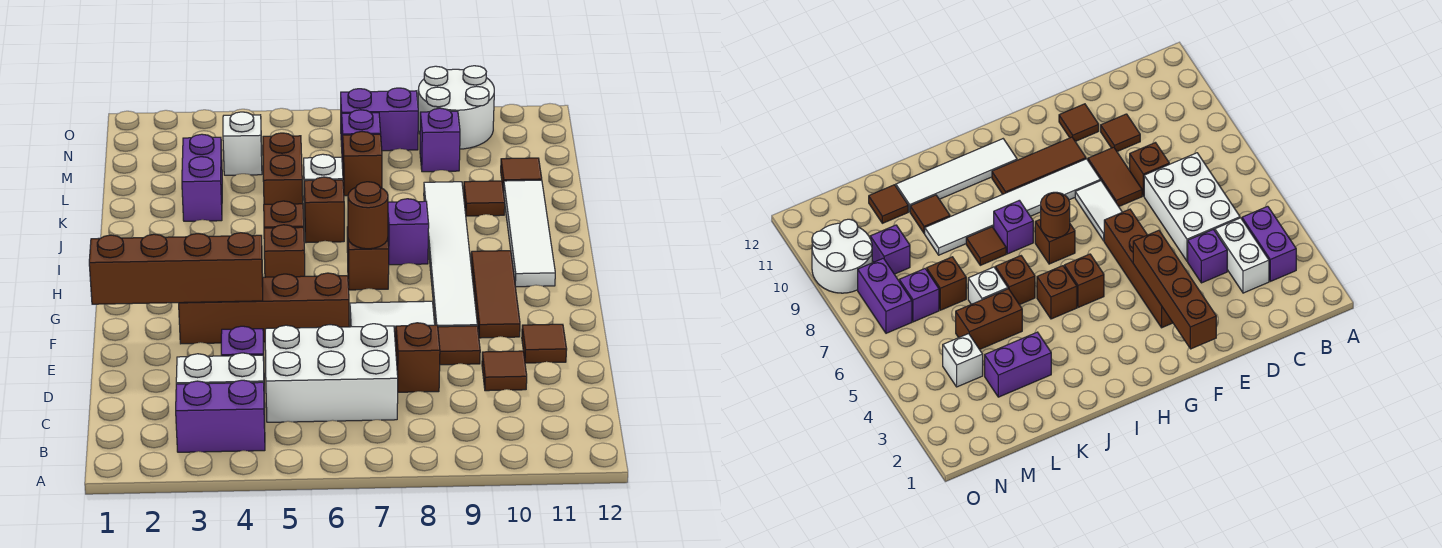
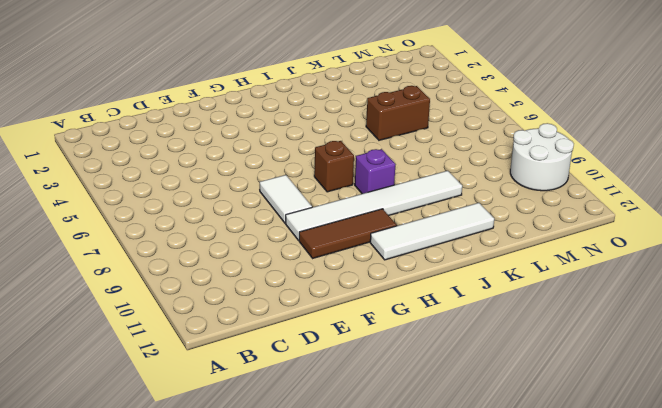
none -> purple brick B3:B4 level 1
none -> white brick C3:C4 level 1
none -> white brick C5:D7 level 1
none -> purple brick D4 level 1

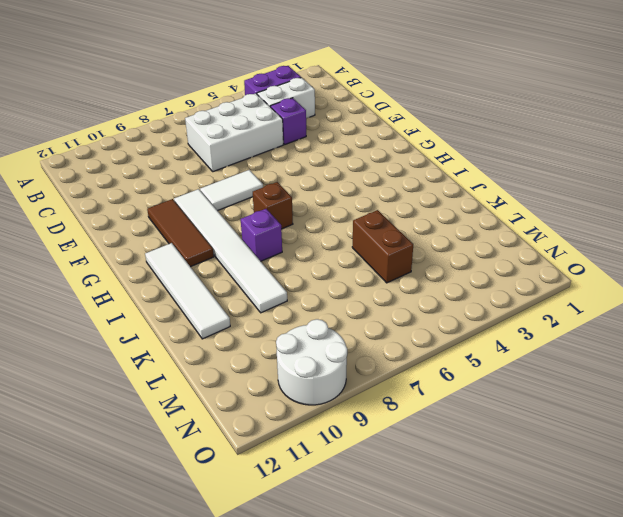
none -> brown brick D8 level 1
none -> brown tile D10 level 1
none -> brown tile E8:E9 level 1
none -> brown tile E11 level 1

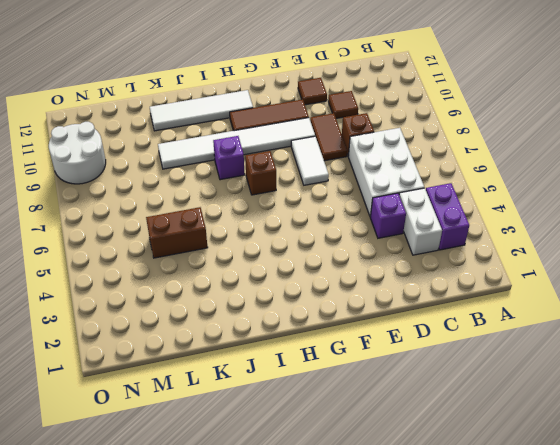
none -> brown brick F3:F6 level 1
none -> brown brick H5 level 1
none -> brown brick I5 level 1
none -> brown brick J6 level 1

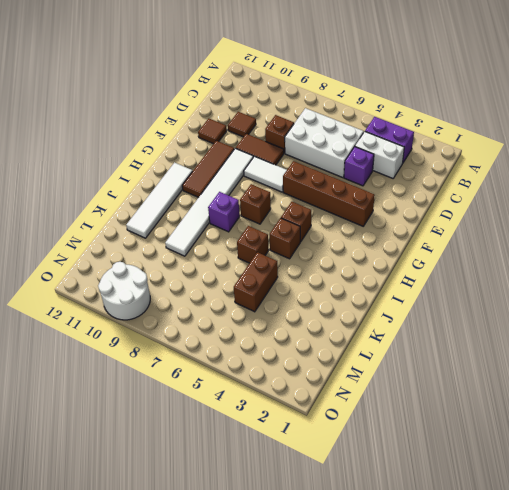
none -> brown tile J8 level 1
none -> purple brick K3:L3 level 1
none -> white brick K6 level 1
none -> brown tile K10 level 1

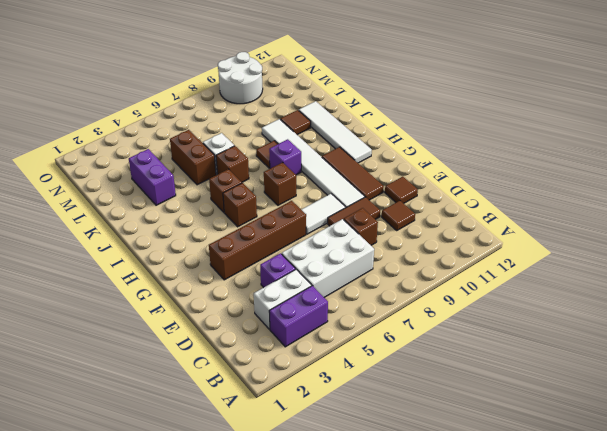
none -> brown brick L7 level 1
none -> brown tile L11 level 1
none -> white brick M4 level 1
none -> purple brick M7 level 1

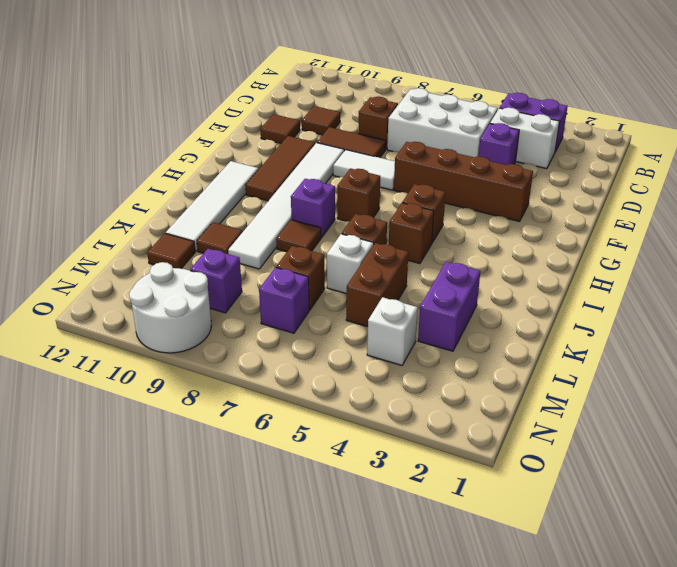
none -> purple brick N7:N8 level 1
none -> brown brick F1:F4 level 2
none -> brown round brick H7 level 2

